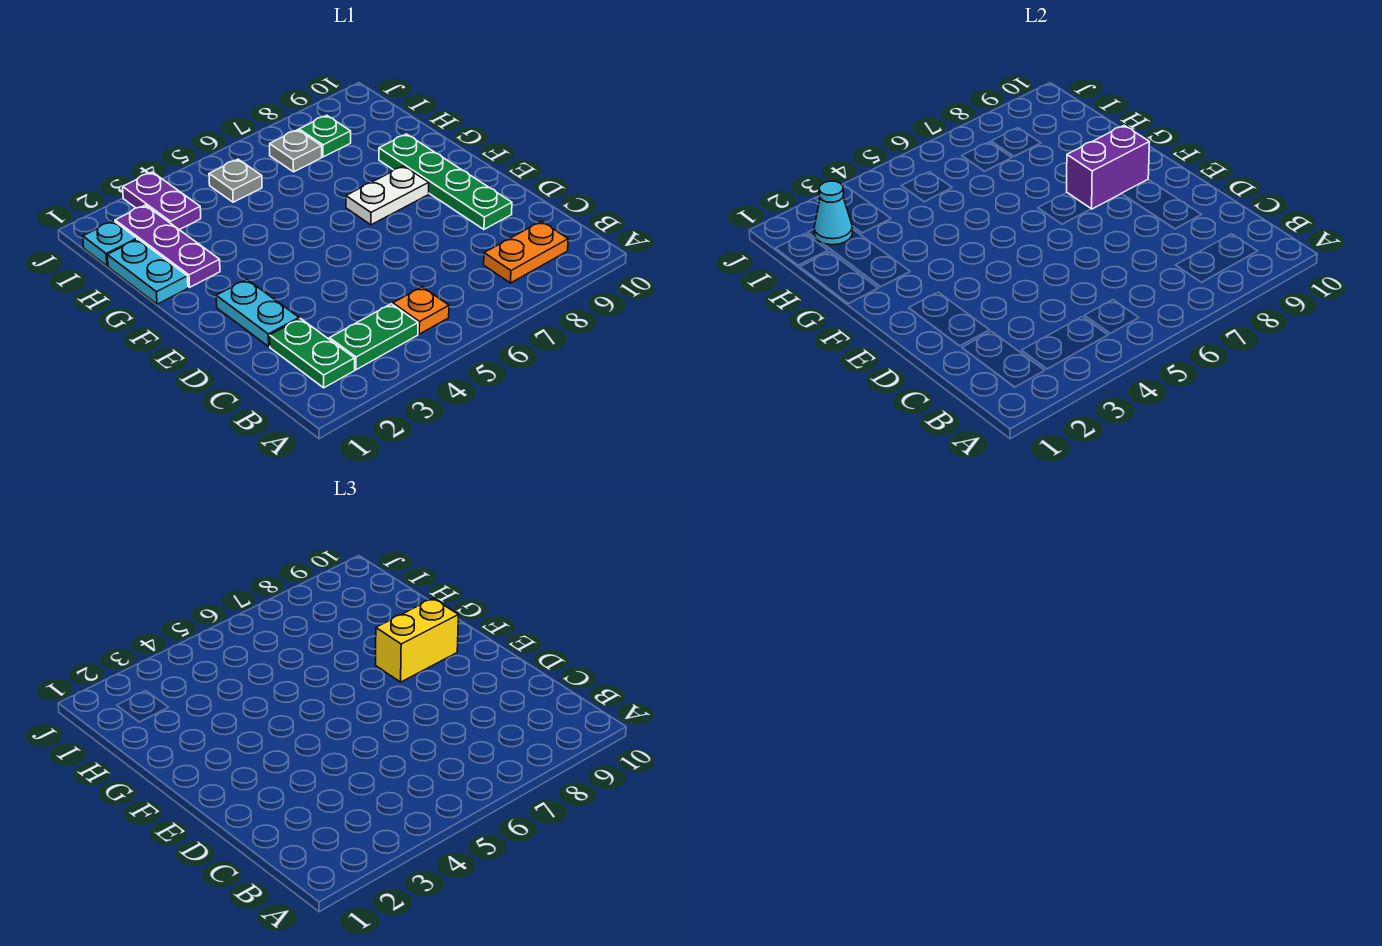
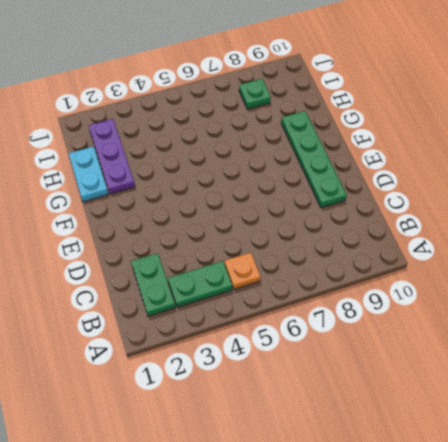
none -> orange plate B8:B9 level 1
none -> cyan plate D2:E2 level 1
none -> white plate F7:F8 level 1

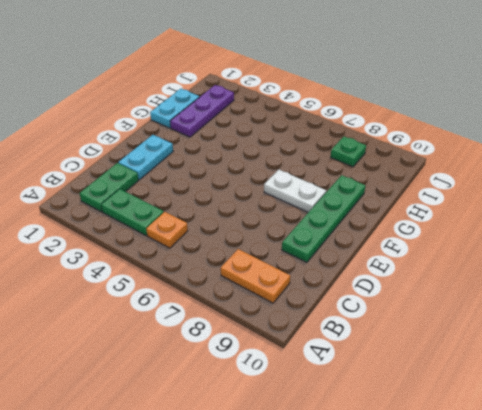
none -> cyan plate I1 level 1
none -> purple plate I3:J3 level 1
none -> grey plate I5 level 1

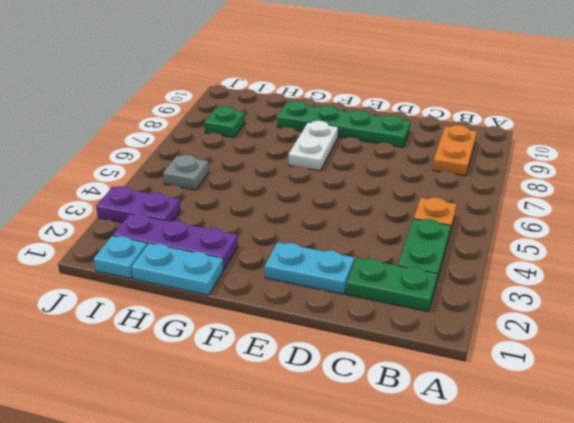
none -> grey plate I7 level 1
none -> purple brick F8:F9 level 2
none -> cyan cone I2 level 2

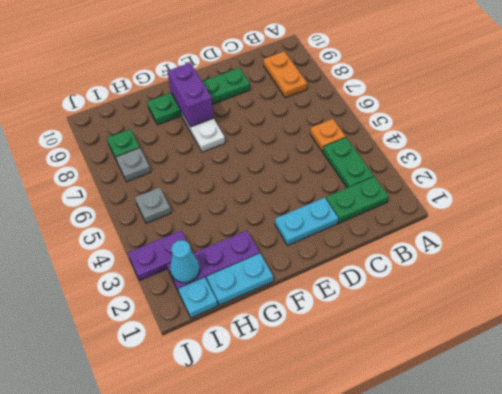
none -> yellow brick F8:F9 level 3

